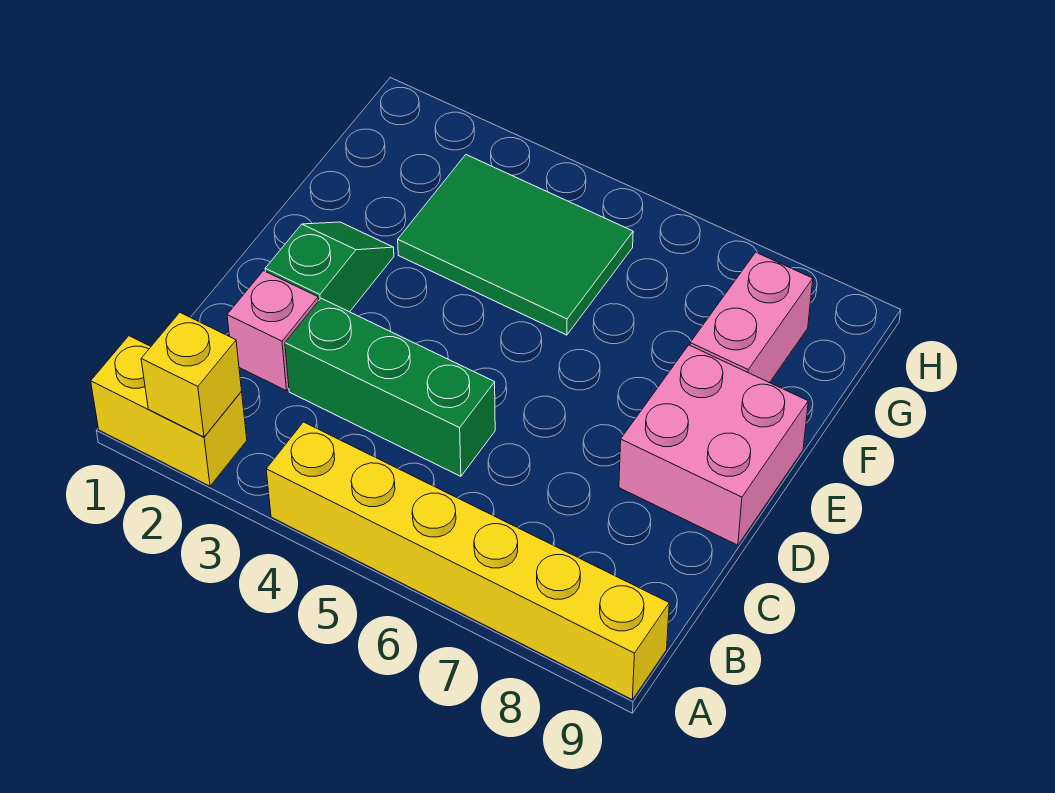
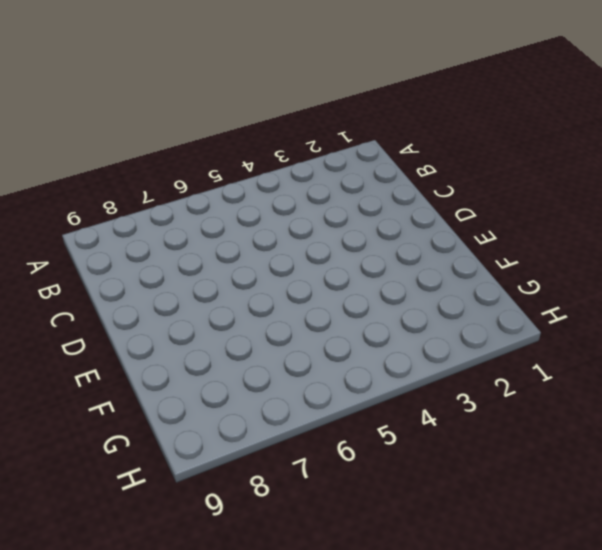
none -> yellow brick A1:A2 level 1
none -> yellow brick A4:A9 level 1

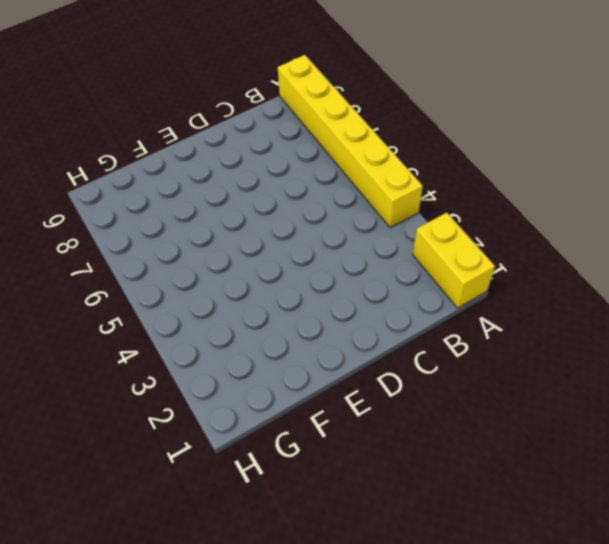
none -> pink brick C2 level 1
none -> green brick C3:C5 level 1

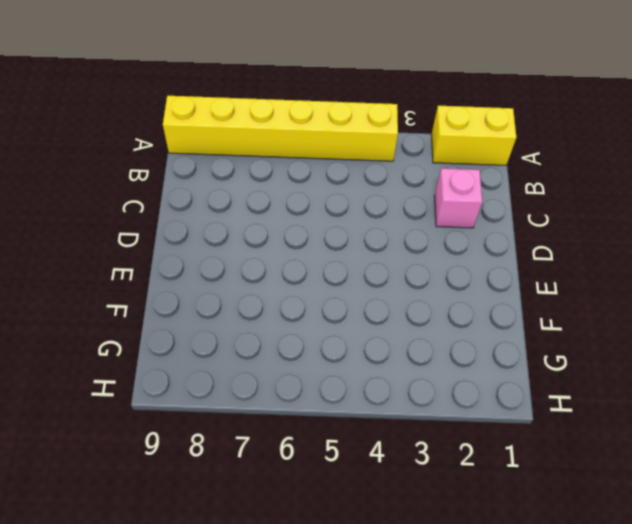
none -> green brick C3:C5 level 1
none -> green slope D2:E2 level 1 top D

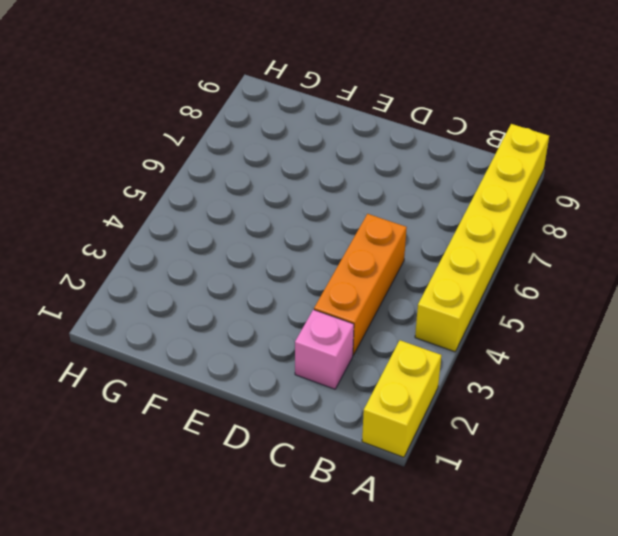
orange brick C3:C5 level 1 -> green brick C3:C5 level 1
none -> green slope D2:E2 level 1 top D
none -> pink brick D8:E9 level 1

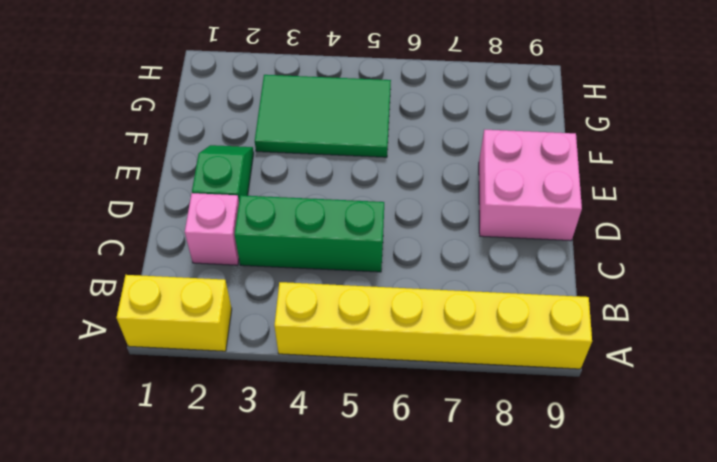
none -> pink brick F8:G8 level 1
none -> yellow brick A2 level 2

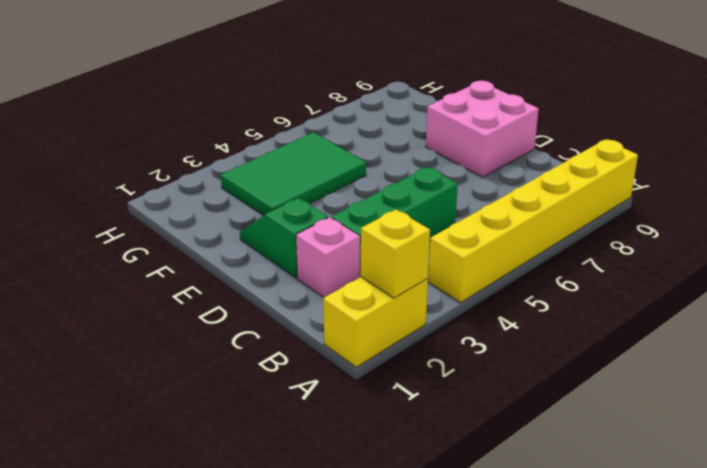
none -> pink brick F8:G8 level 1

